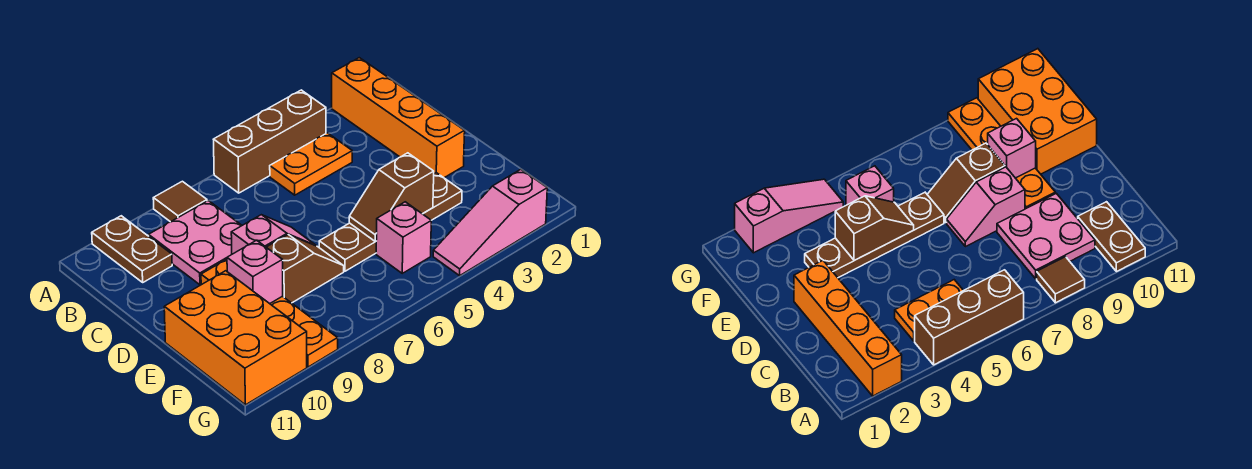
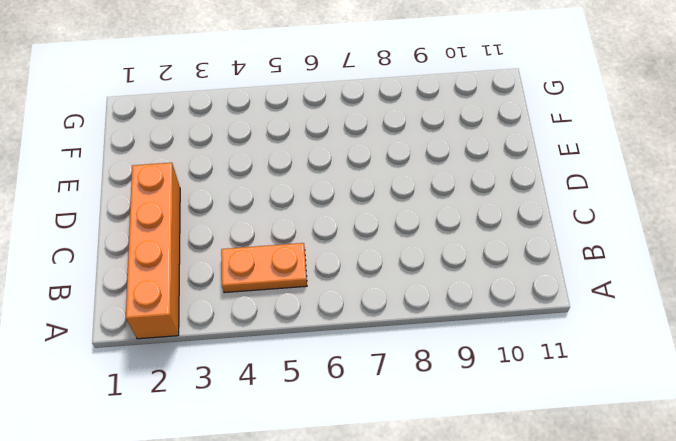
none -> brown brick A4:A6 level 1
none -> brown tile A8 level 1
none -> brown plate A10:B10 level 1

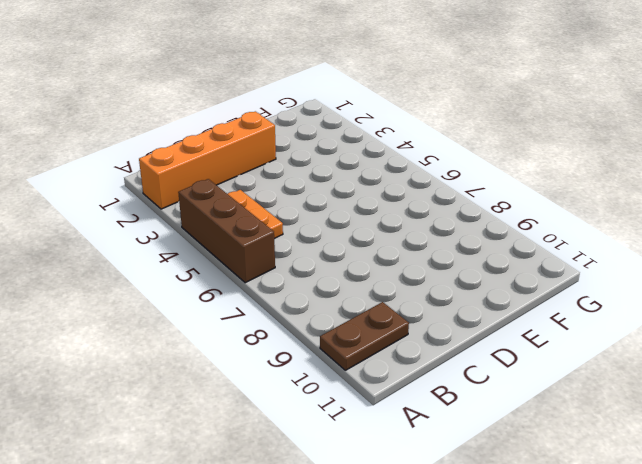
none -> brown tile A8 level 1
none -> pink plate B8:C9 level 1
none -> pink slope D7:D8 level 1 top 8

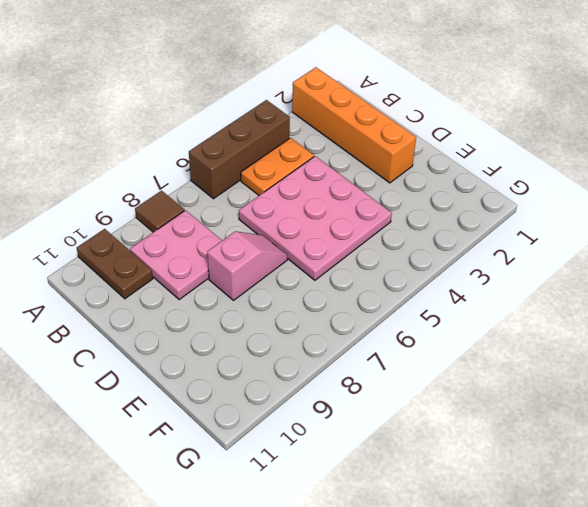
pink plate C4:E6 level 1 -> brown plate E3:E6 level 1
none -> orange plate D9:G9 level 1
none -> brown slope E7:E8 level 1 top 8
none -> orange brick E10:G11 level 1

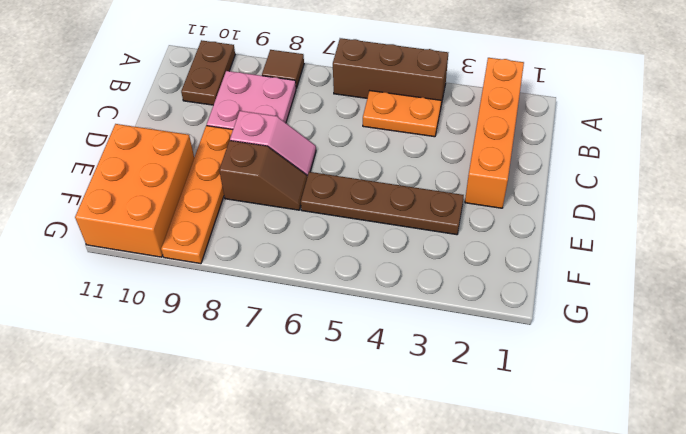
none -> pink brick F5 level 1
none -> pink slope G2:G4 level 1 top 2
none -> brown slope E4:E5 level 2 top 4

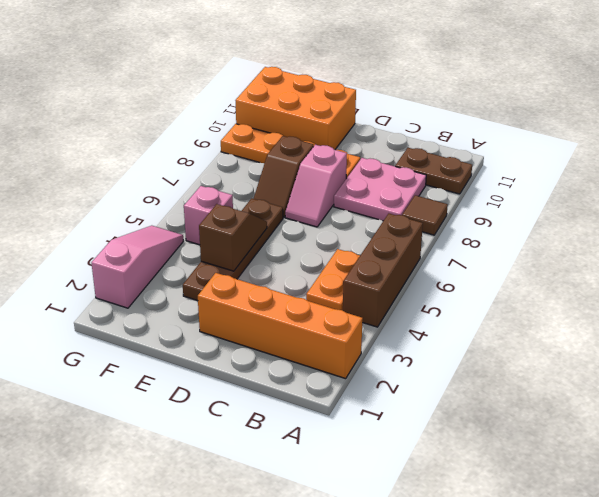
none -> pink brick E9 level 2

